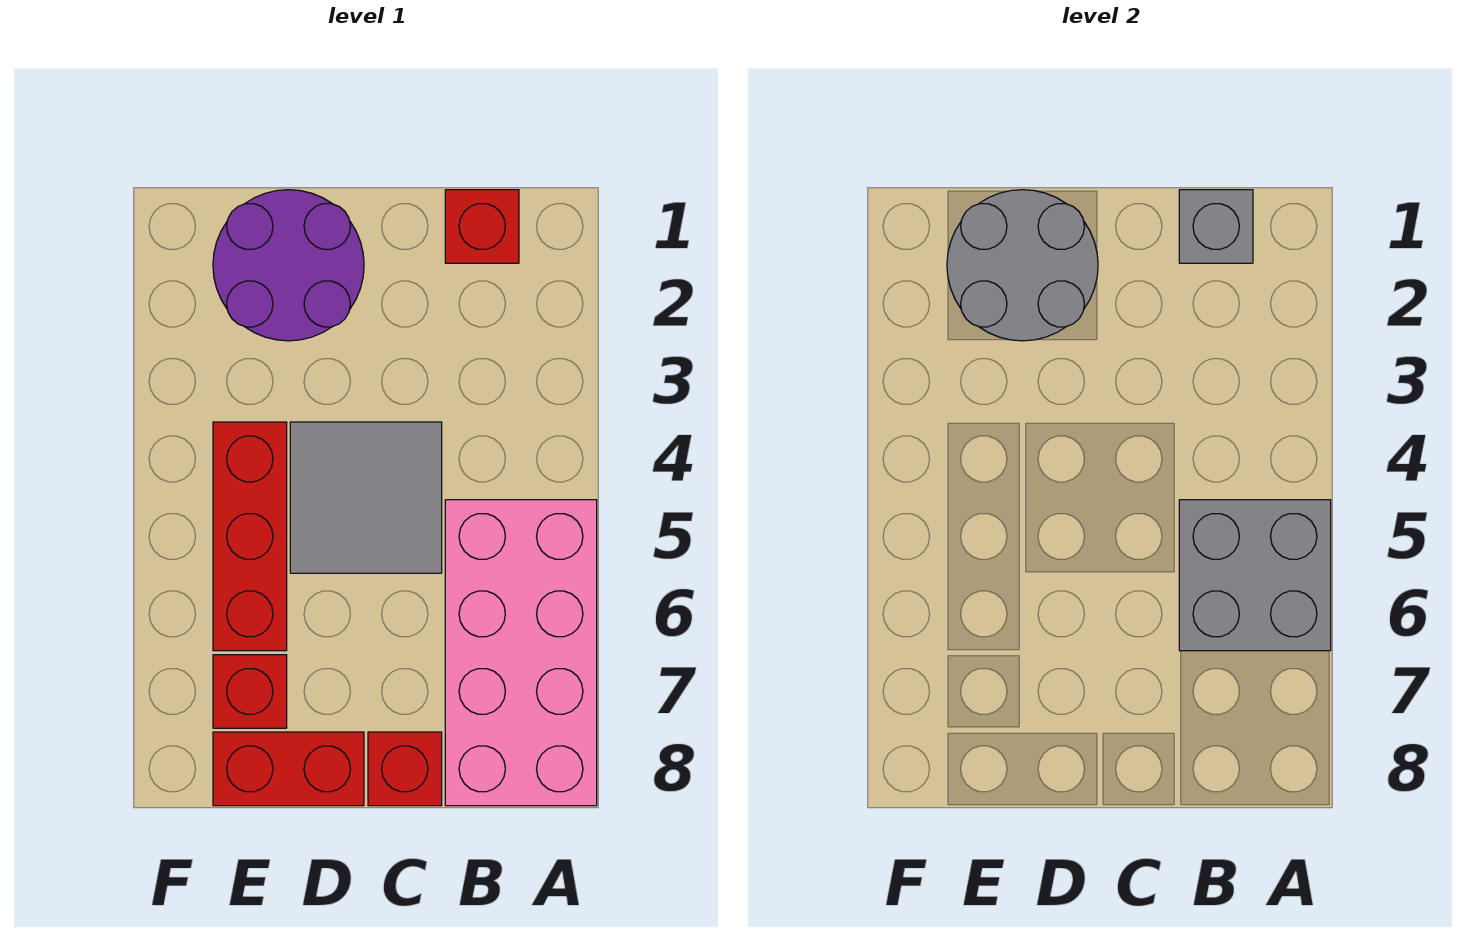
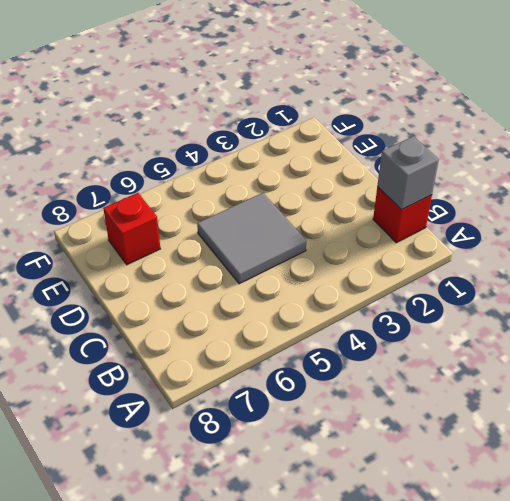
none -> pink brick A5:B8 level 1
none -> red brick C8 level 1

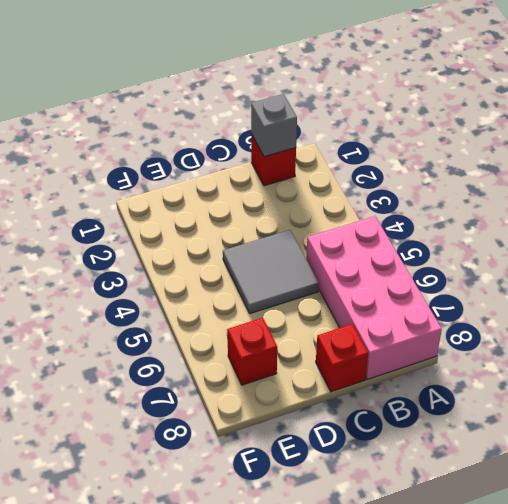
none -> purple round brick D1:E2 level 1
none -> red brick D8:E8 level 1

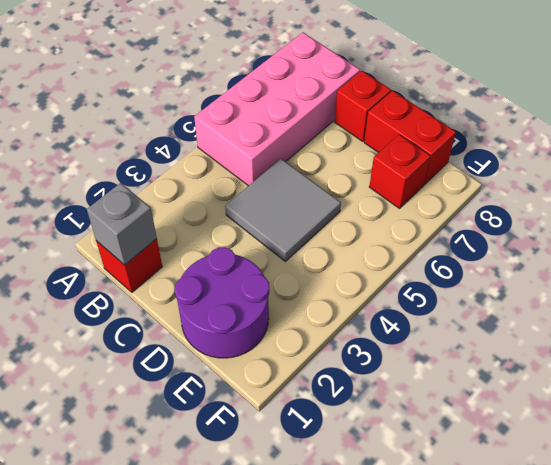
none -> red brick E4:E6 level 1
none -> grey brick A5:B6 level 2

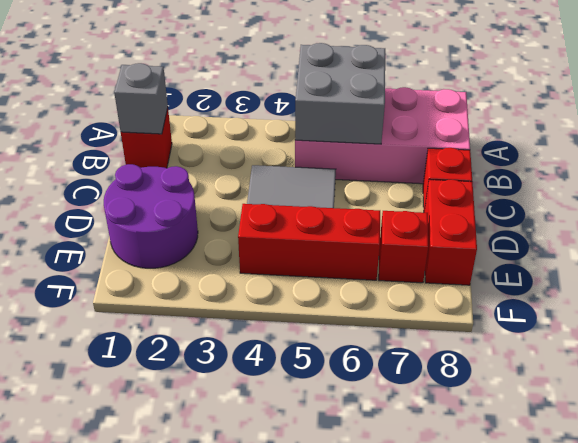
none -> grey round brick D1:E2 level 2

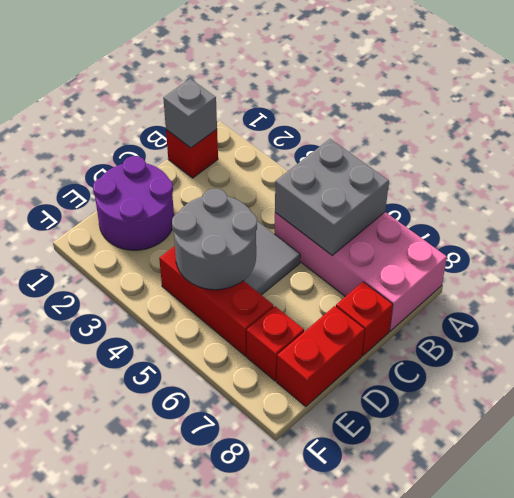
grey round brick D4:E5 level 2 -> grey round brick D1:E2 level 2

